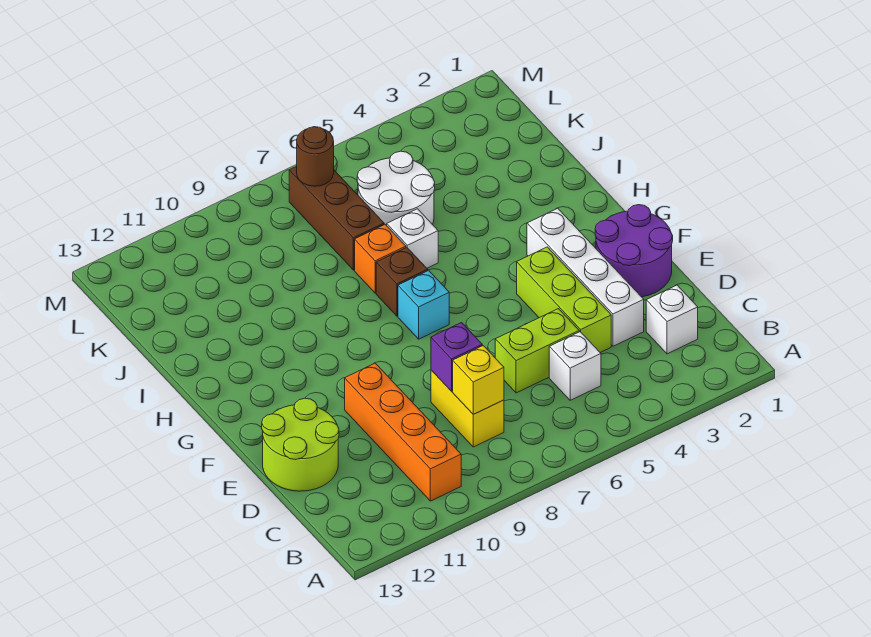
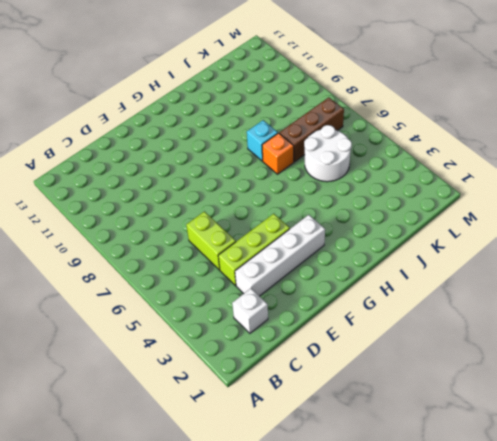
cyan brick I8 level 1 -> cyan brick G7 level 1
none -> orange brick B10:E10 level 1
none -> white brick C5 level 1
none -> yellow brick C8:D8 level 1

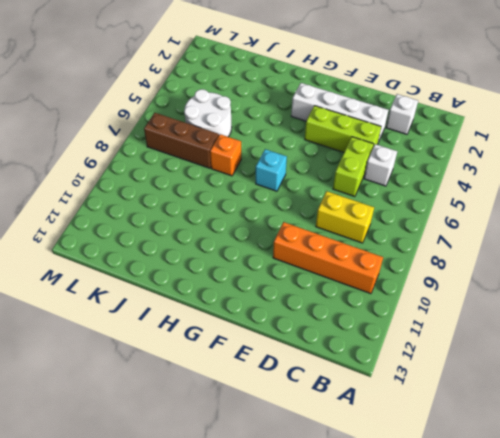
none -> lime round brick D12:E13 level 1
none -> purple round brick E1:F2 level 1
none -> brown brick H7 level 1

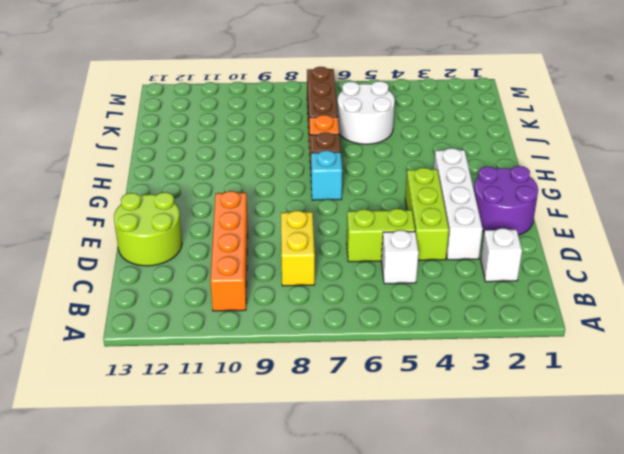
none -> white brick I6 level 1
none -> yellow brick C8 level 2
none -> purple brick D8 level 2

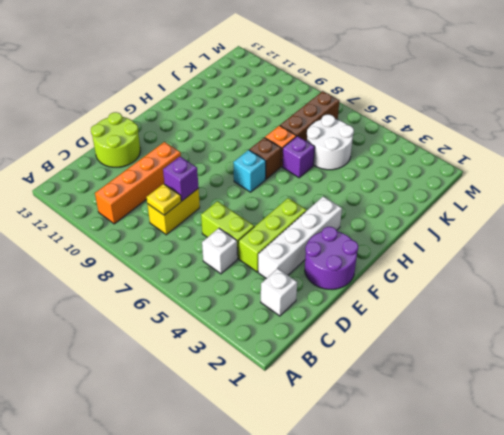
yellow plate C8 level 2 -> yellow brick C8 level 2
purple brick I6 level 1 -> white brick I6 level 1
none -> brown round brick L7 level 2

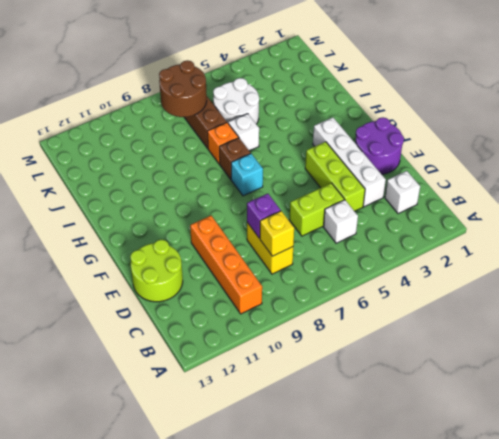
brown round brick K7:L8 level 2 -> brown round brick L7 level 2

